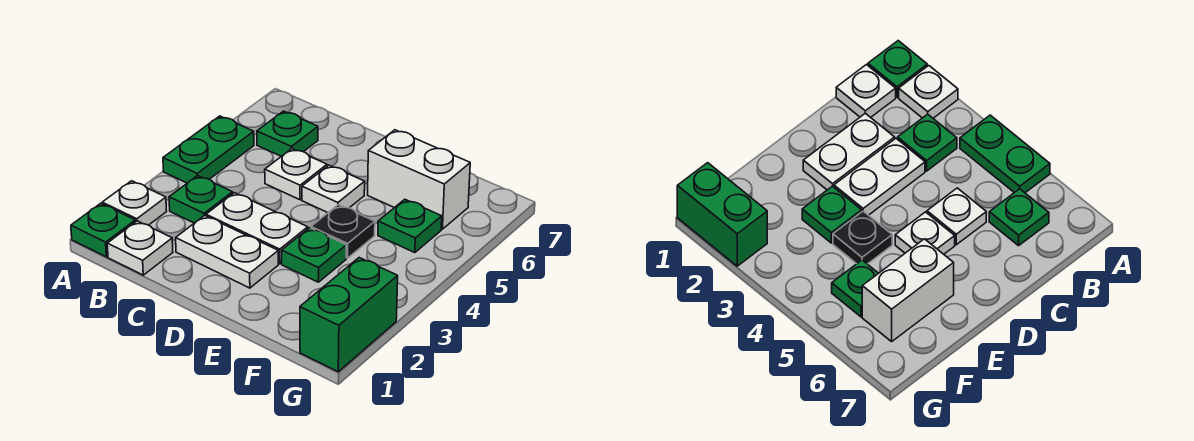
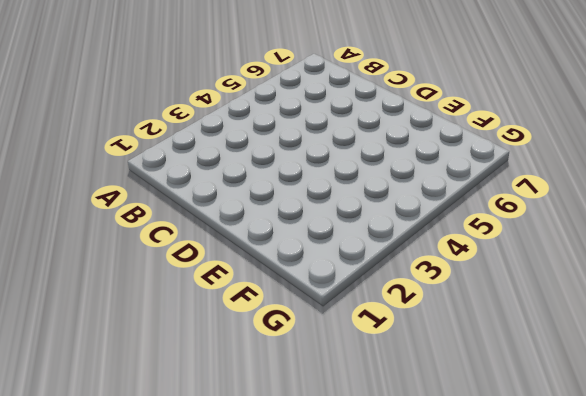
none -> green plate A1 level 1
none -> white plate A2 level 1
none -> green plate A4:A5 level 1

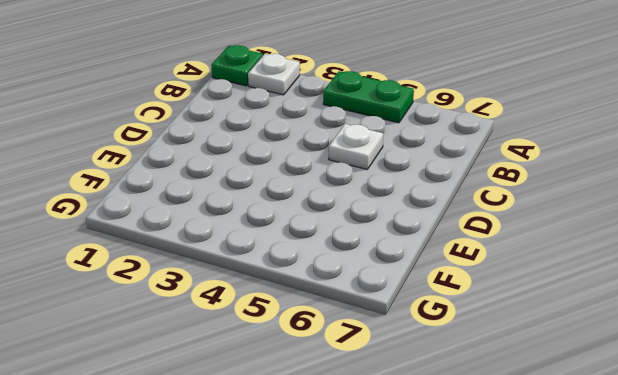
none -> white plate B1 level 1
none -> green plate B3 level 1
none -> green plate B6 level 1

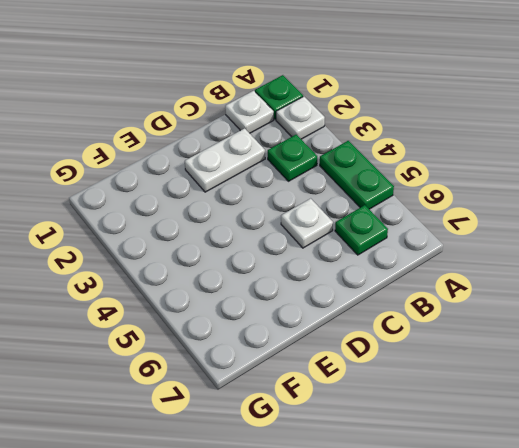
none -> white plate C3:D3 level 1
none -> white plate D5 level 1
none -> green plate E3 level 1

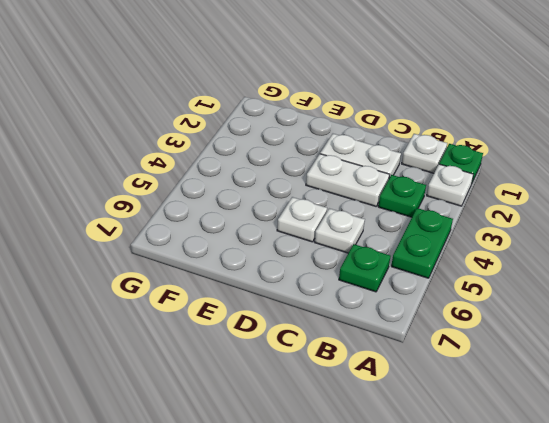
none -> green plate E3 level 1
none -> black plate E4 level 1
none -> white brick E6:F6 level 1

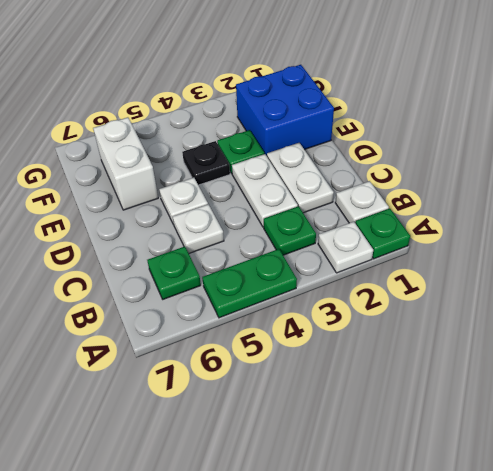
blue brick E1:F2 level 1 -> none
none -> green plate F5 level 1
none -> green brick G1:G2 level 1

